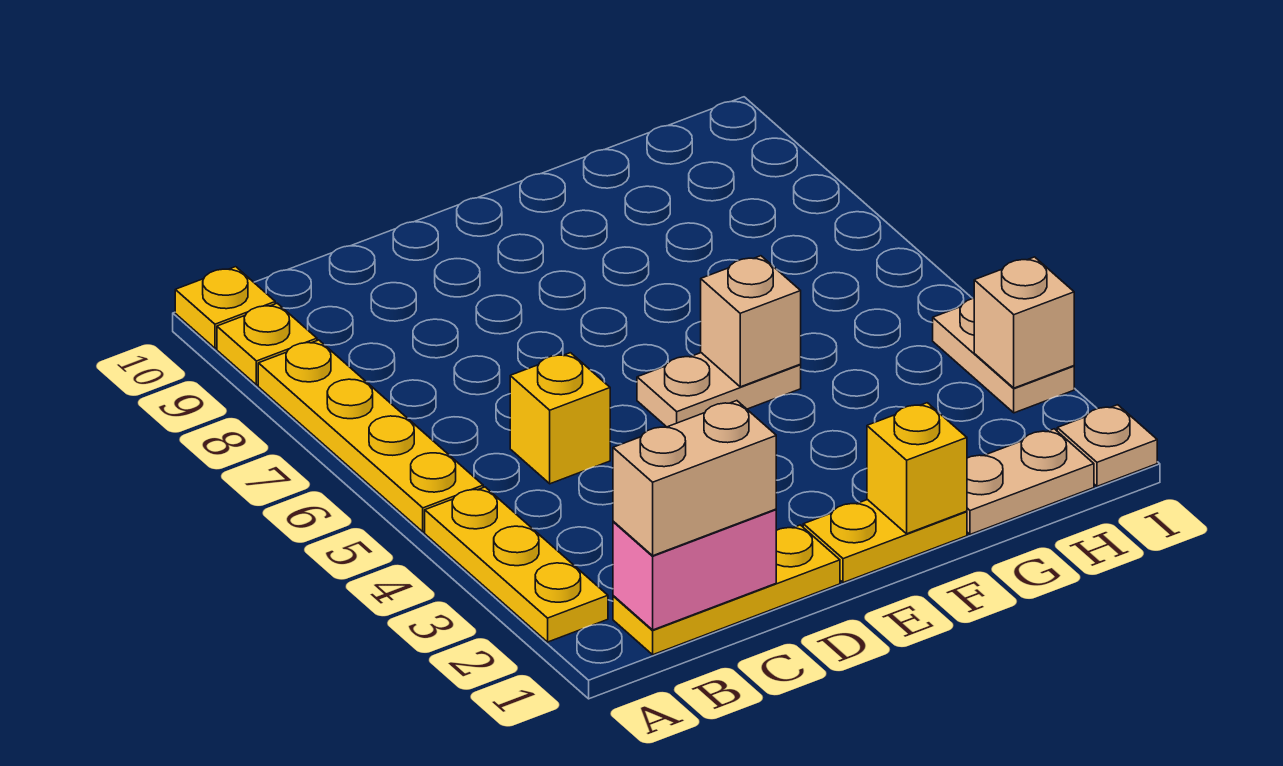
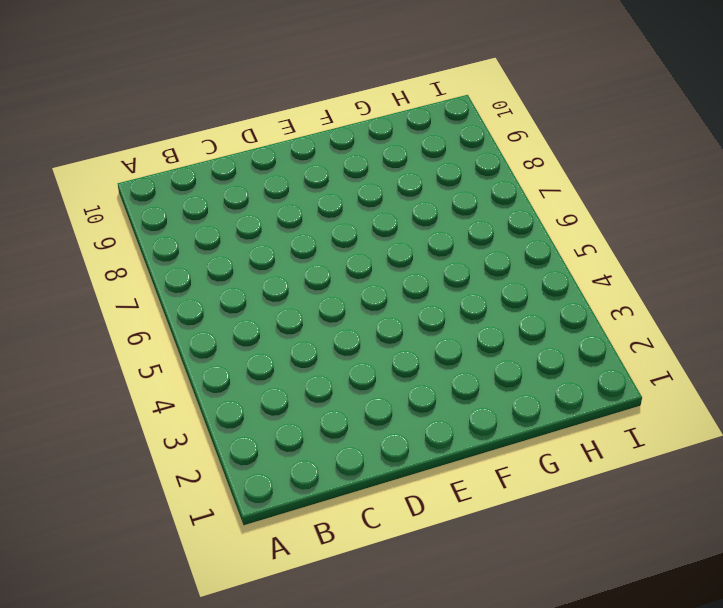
none -> yellow plate A2:A4 level 1
none -> yellow plate A5:A8 level 1
none -> yellow plate A9 level 1

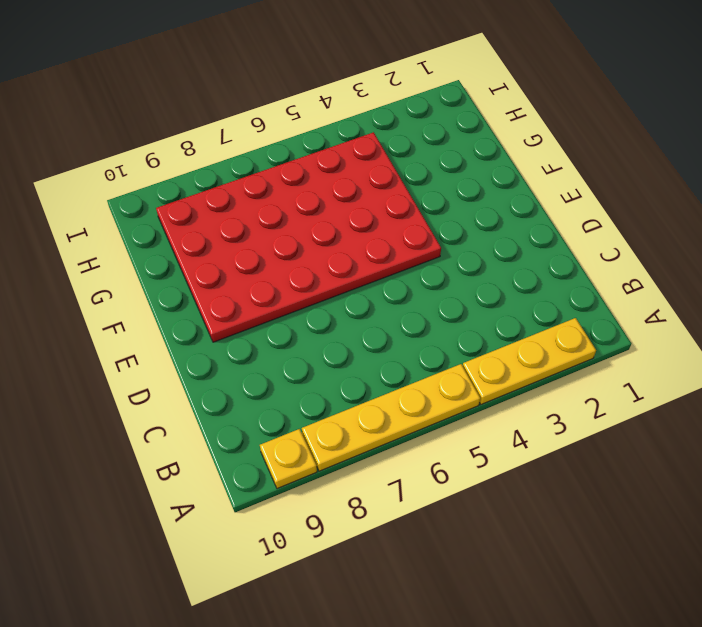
red plate E4:H9 level 1 -> tan plate E5:F5 level 1
none -> yellow plate A10 level 1
none -> yellow plate B1:D1 level 1
none -> yellow brick C5 level 1

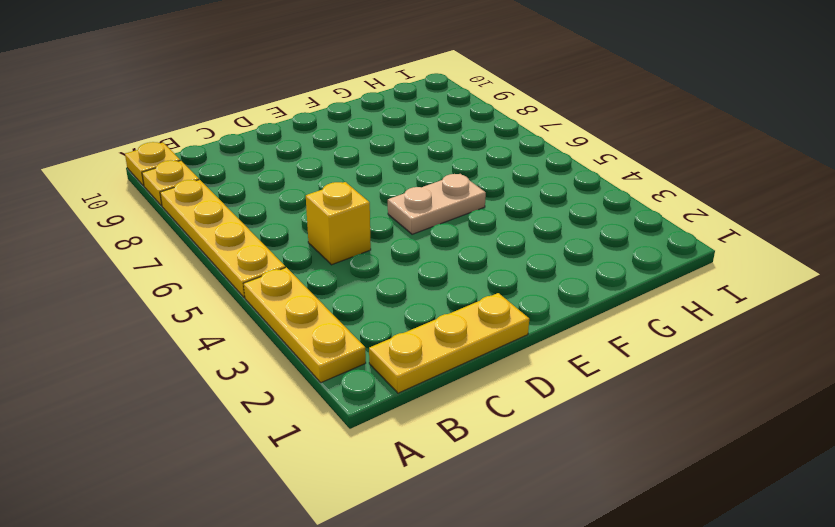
none -> yellow plate E1:F1 level 1
none -> tan plate G1:H1 level 1
none -> tan plate I1 level 1

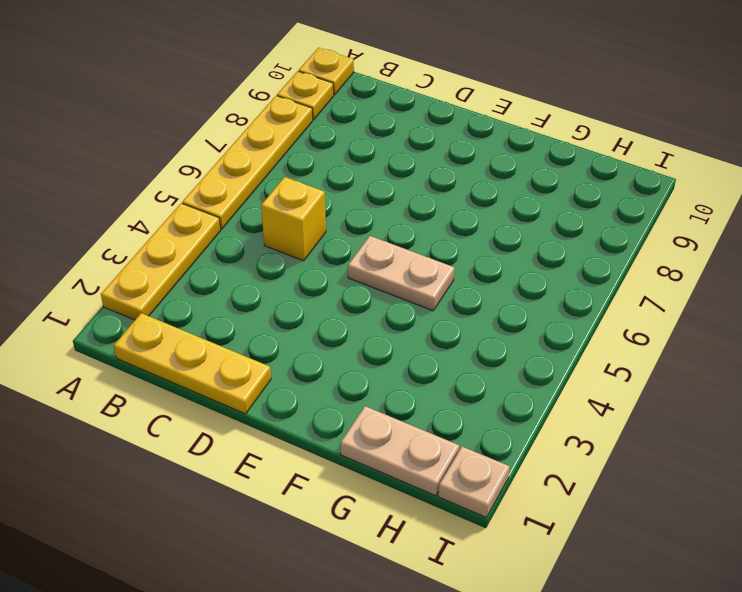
none -> yellow plate E1:F1 level 1
none -> tan plate I3:I4 level 1
none -> pink brick B1:C1 level 2

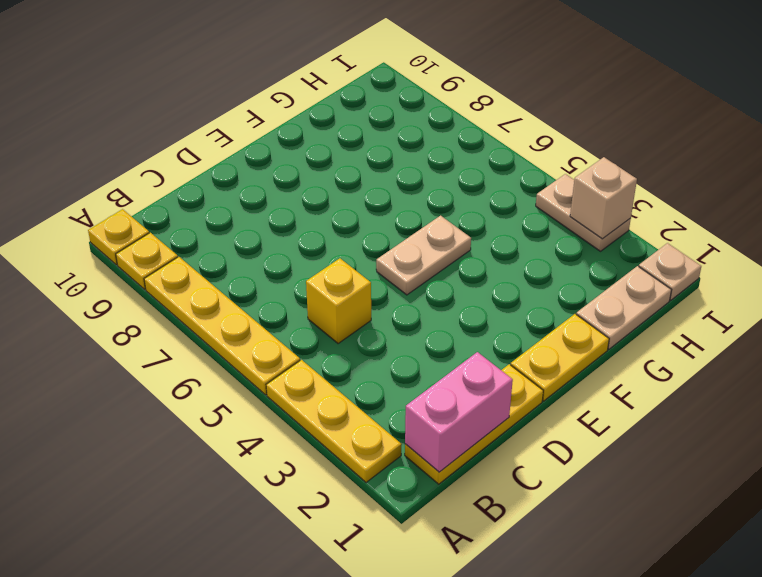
none -> yellow brick F1 level 2
none -> tan brick F5 level 2
none -> tan brick B1:C1 level 3

